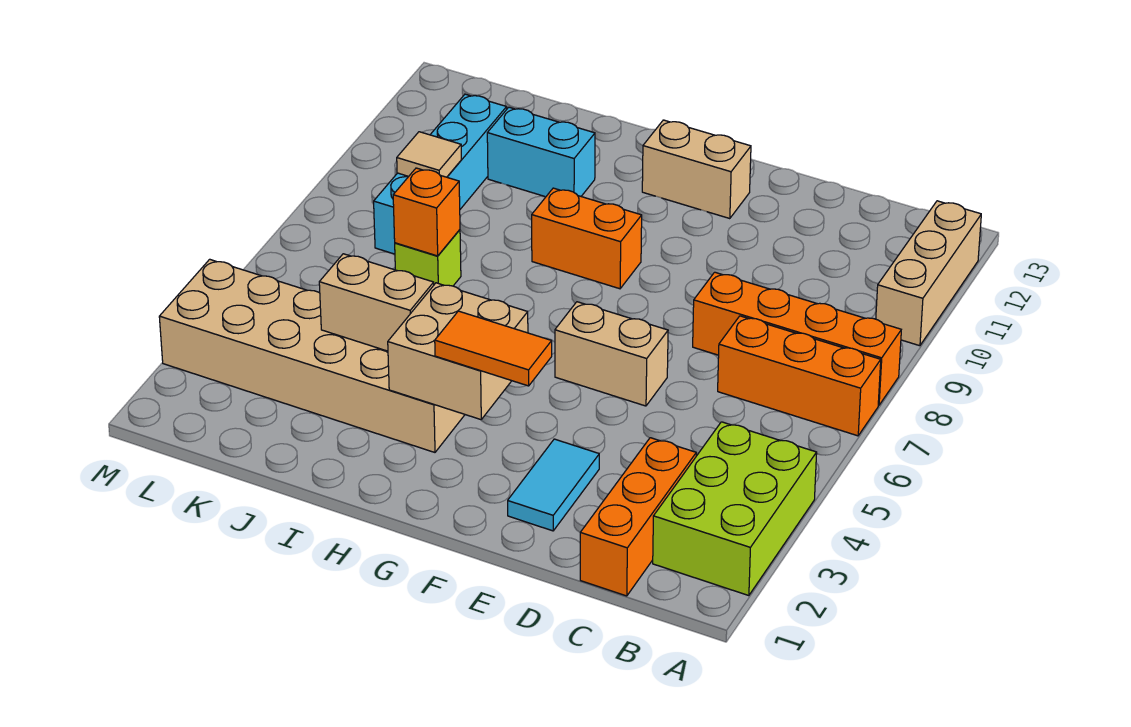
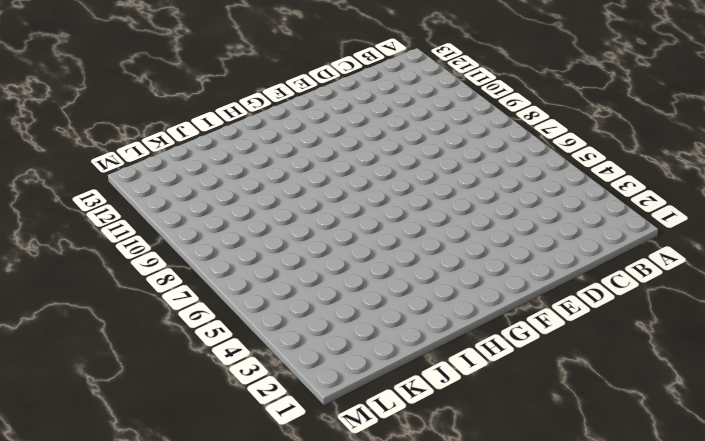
none -> lime brick A2:B4 level 1
none -> orange brick A7:C7 level 1
none -> orange brick A8:D8 level 1

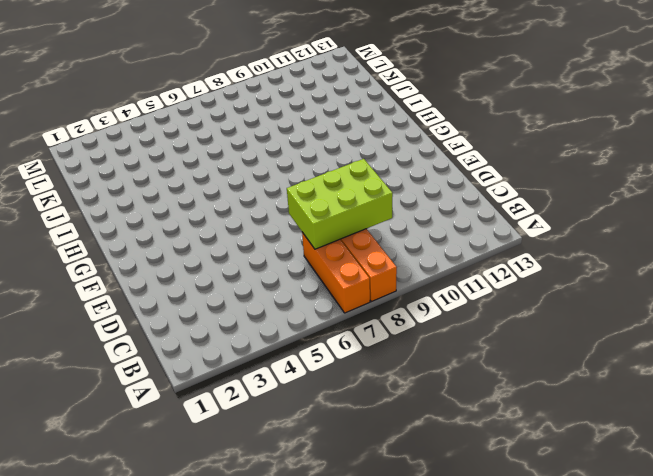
lime brick C7:D9 level 2 -> lime brick A2:B4 level 1
none -> tan brick A10:A12 level 1
none -> orange brick C1:C3 level 1
none -> cyan tile E2:E3 level 1

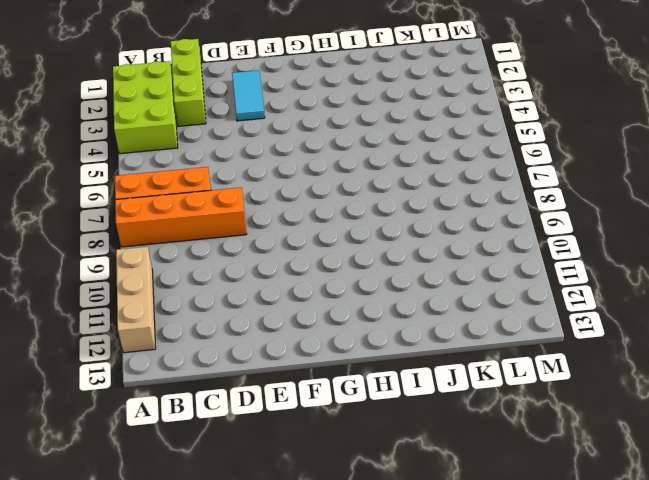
lime brick C1:C3 level 1 -> orange brick C1:C3 level 1
none -> tan brick E6:F6 level 1
none -> tan brick F12:G12 level 1
none -> orange brick G9:H9 level 1

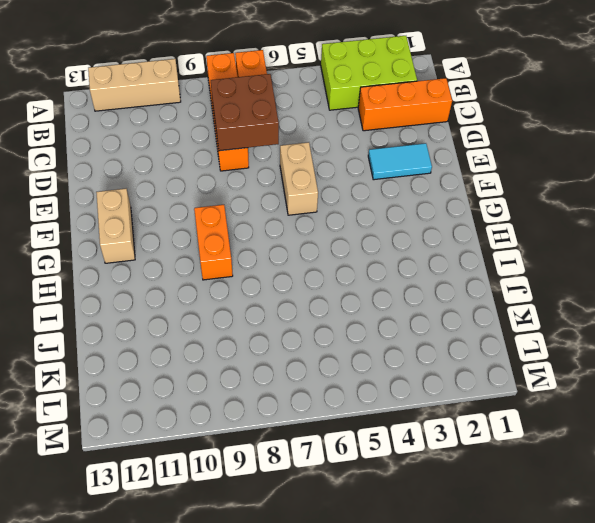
brown brick C7:D8 level 2 -> none
none -> tan brick H3:M4 level 1
none -> cyan brick I11:J11 level 1
none -> lime brick J7 level 1

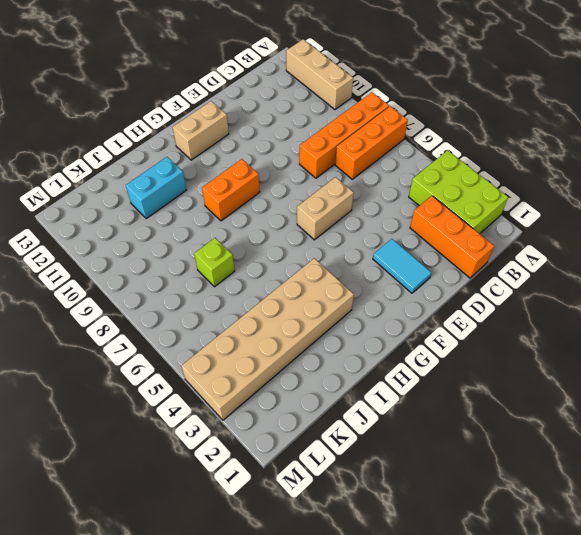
none -> cyan brick K8:K11 level 1
none -> tan brick G3:H4 level 2
none -> tan brick I4:J4 level 2

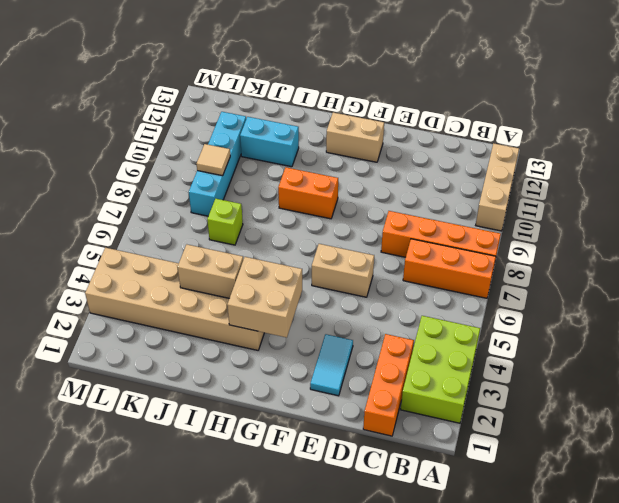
none -> orange brick J7 level 2
none -> orange tile F3:G3 level 3

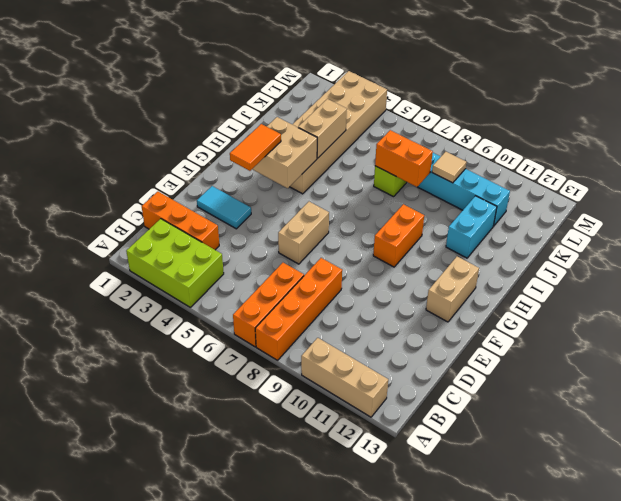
orange brick J7:J8 level 2 -> orange brick J7 level 2

